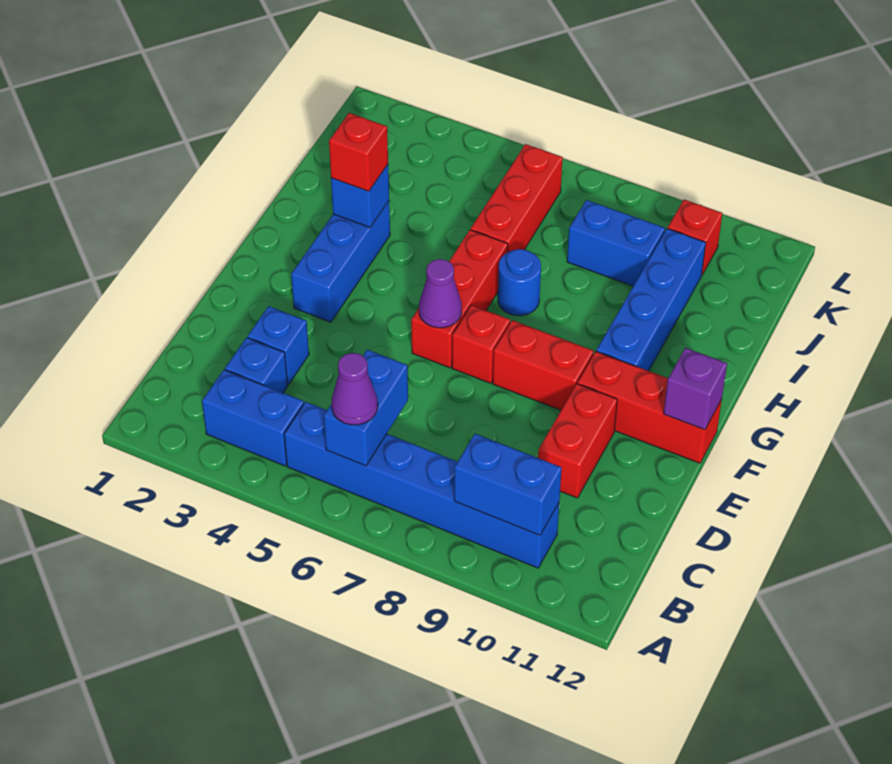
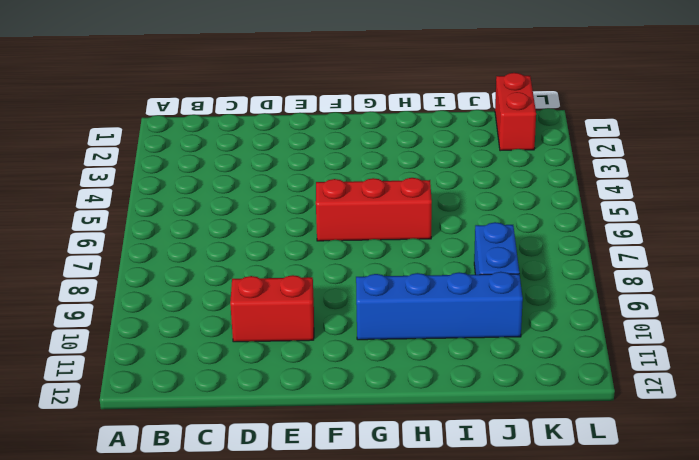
red brick K1:K2 level 1 -> red brick F8:F9 level 1
none -> blue brick B3:B4 level 1
none -> blue brick B5:B10 level 1
none -> blue brick C3 level 1

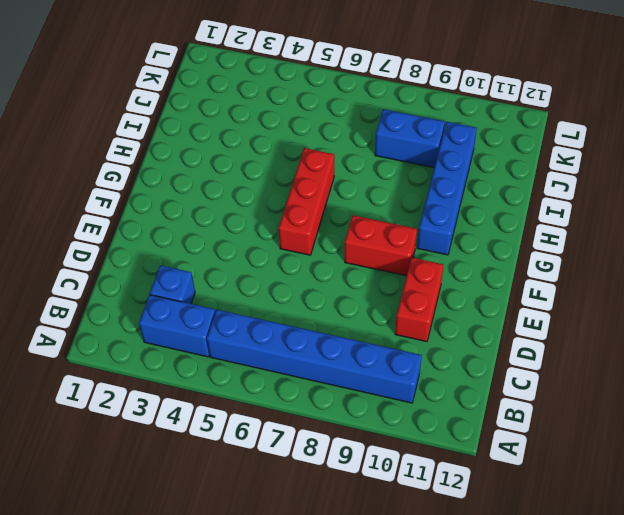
none -> blue brick D3 level 1
none -> blue brick F3:H3 level 1
none -> red brick F7 level 1

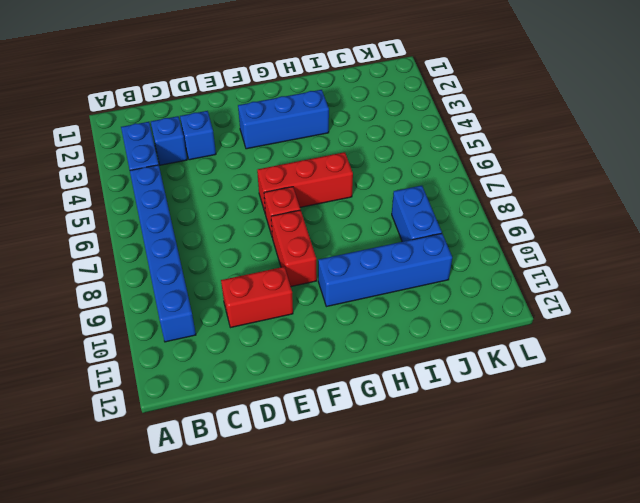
none -> red brick F10:F12 level 1
none -> blue round brick H7 level 1
none -> red brick I6:K6 level 1

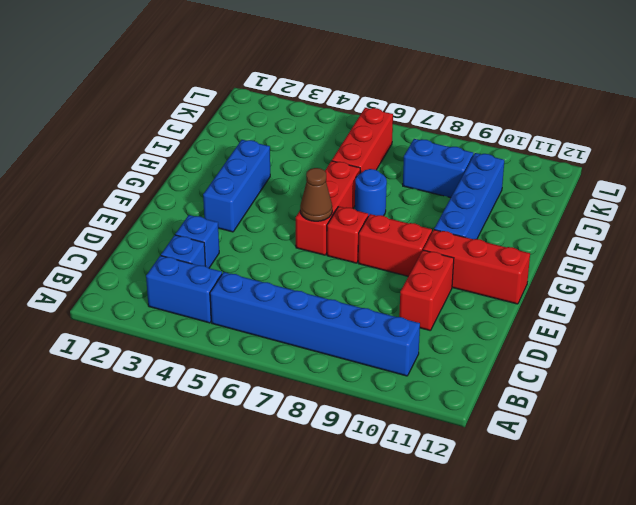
brown cone F6 level 2 -> purple cone F6 level 2
none -> red brick K10 level 1
none -> blue brick B6:C6 level 2
none -> blue brick B9:B10 level 2

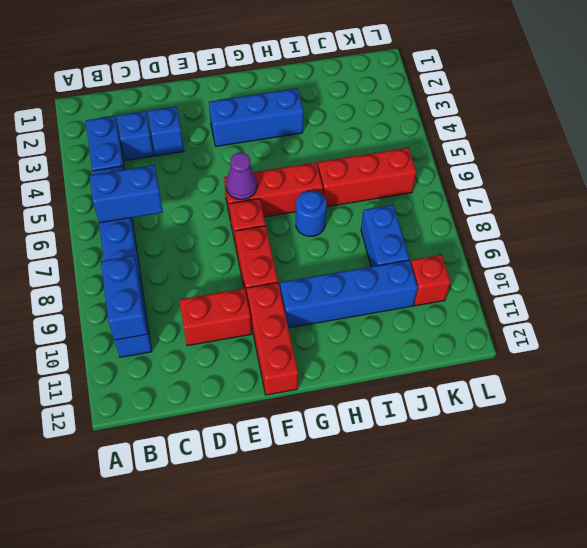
none -> purple brick F12 level 2
none -> blue brick H3 level 2
none -> purple cone B6 level 3

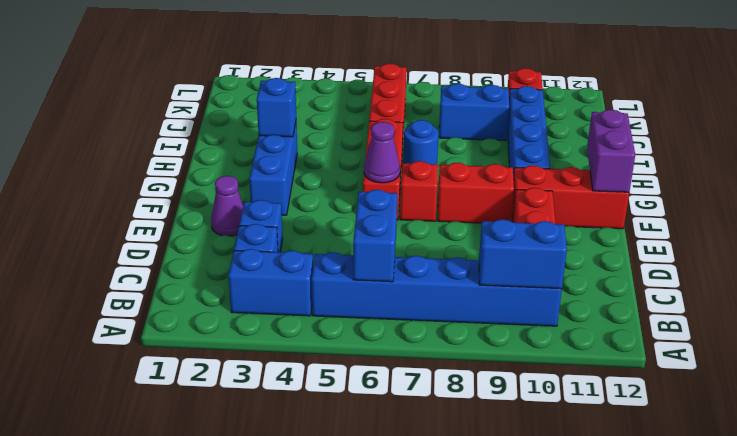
purple cone E2 level 1 -> purple cone B6 level 3
purple brick F12:G12 level 2 -> purple brick F12 level 2
none -> red brick H3 level 3

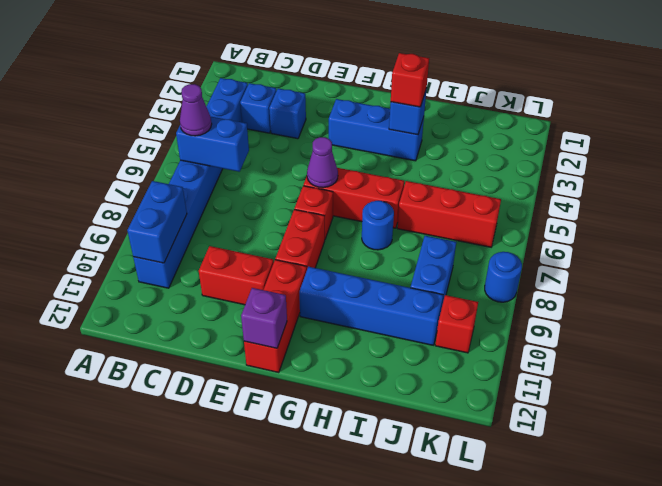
blue round brick L8 level 1 -> none

